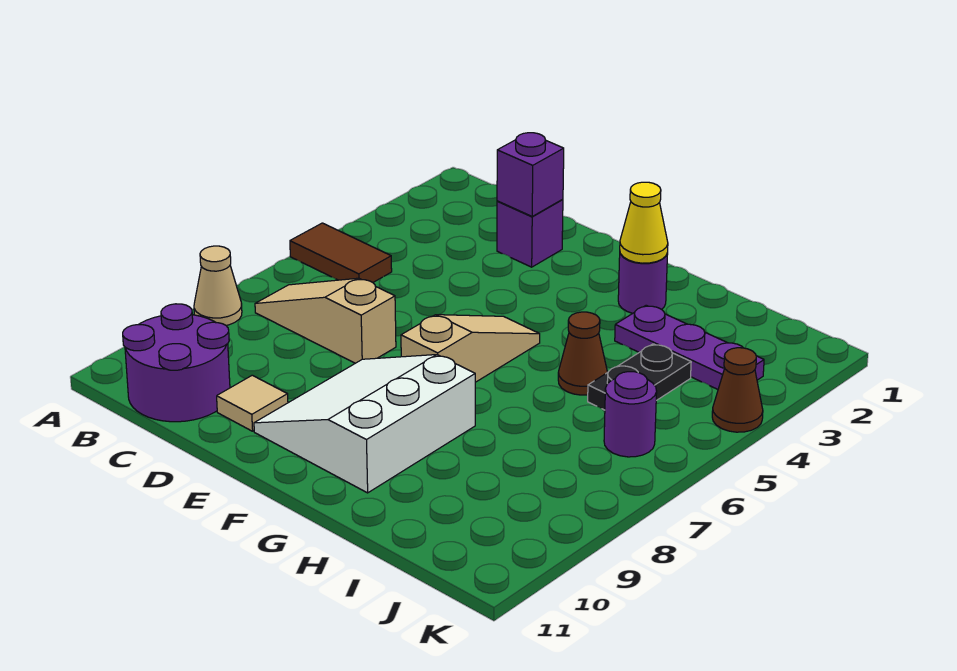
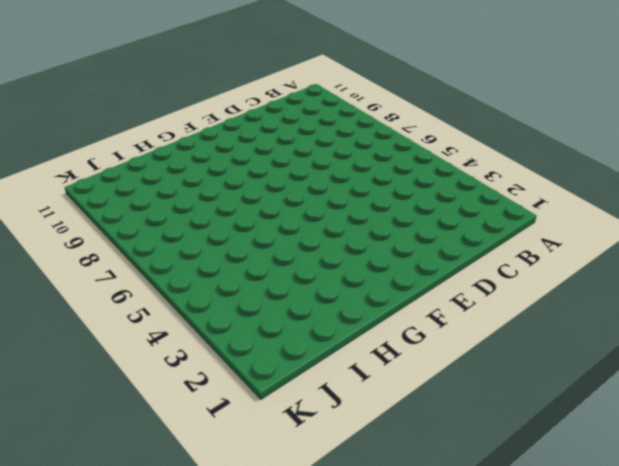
none -> brown tile A5:B5 level 1
none -> tan cone A8 level 1
none -> tan slope B7:D7 level 1 top D

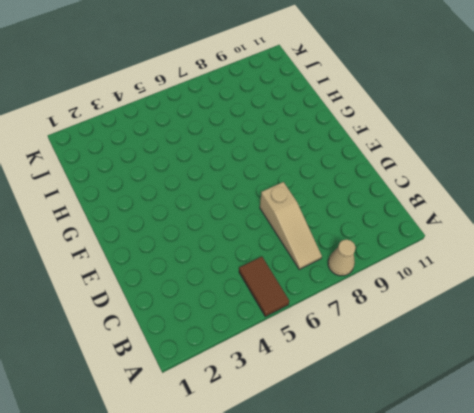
none -> purple round brick B10:C11 level 1
none -> purple brick D2 level 1
none -> tan tile D10 level 1

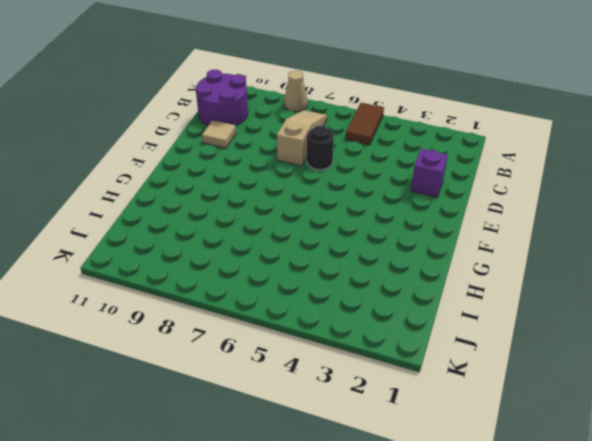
black round brick D6 level 1 -> none
none -> white slope E8:G10 level 1 top G
none -> tan slope F5:F7 level 1 top 7
none -> purple round brick G2 level 1

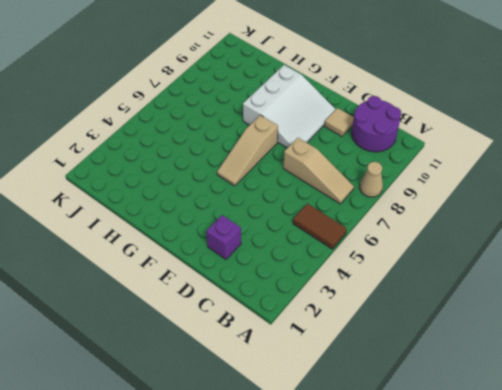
none -> purple round brick G2 level 1
none -> purple plate H3:J3 level 1
none -> brown cone H5 level 1

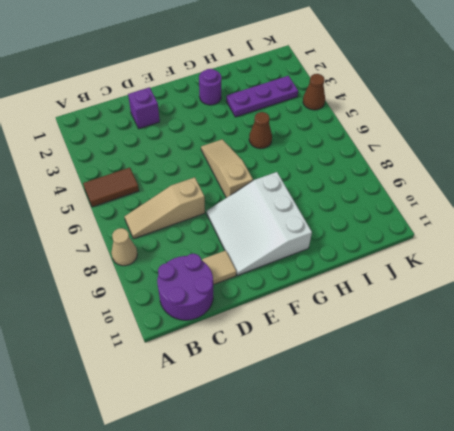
none -> black plate I4:I5 level 1
none -> purple round brick J6 level 1
none -> purple brick D2 level 2

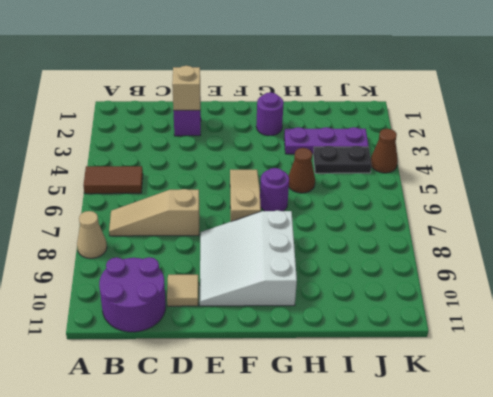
tan brick D2 level 2 -> purple brick D2 level 2
purple round brick G6 level 1 -> purple round brick J6 level 1
black plate I4:J4 level 1 -> black plate I4:I5 level 1
none -> yellow cone G2 level 2

